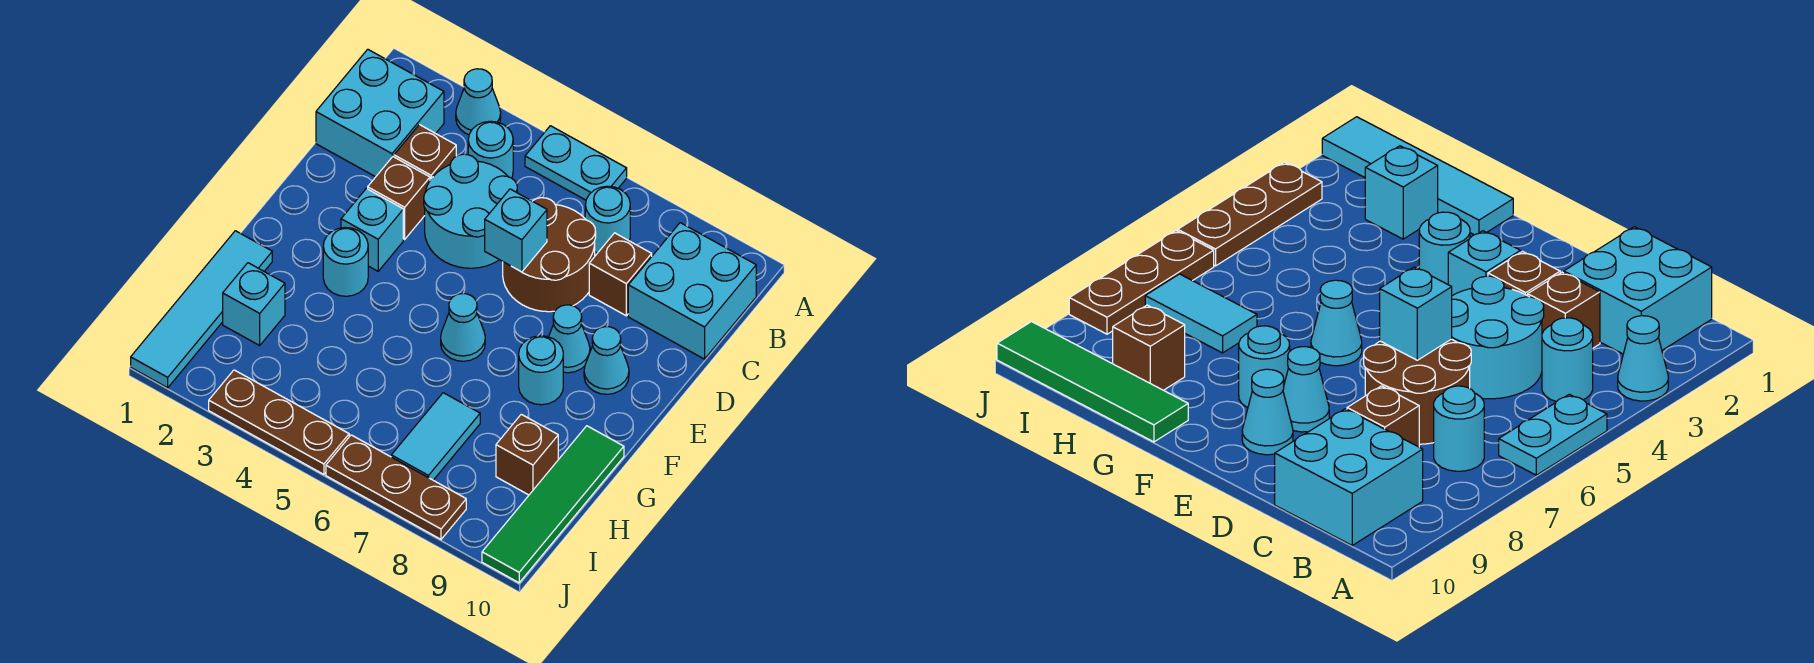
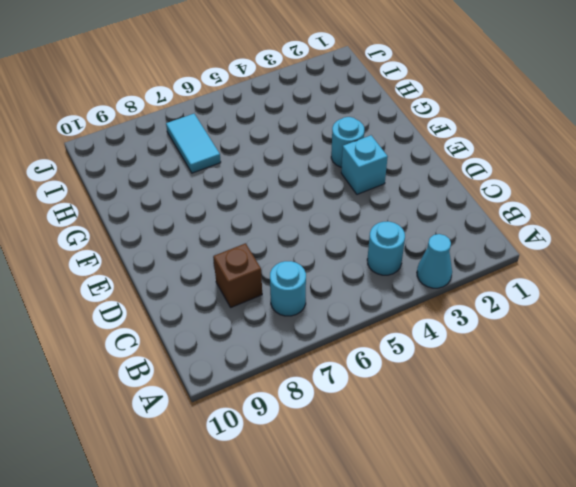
none -> cyan plate A5:A6 level 1
none -> cyan brick B1:C2 level 1
none -> cyan brick B9:C10 level 1

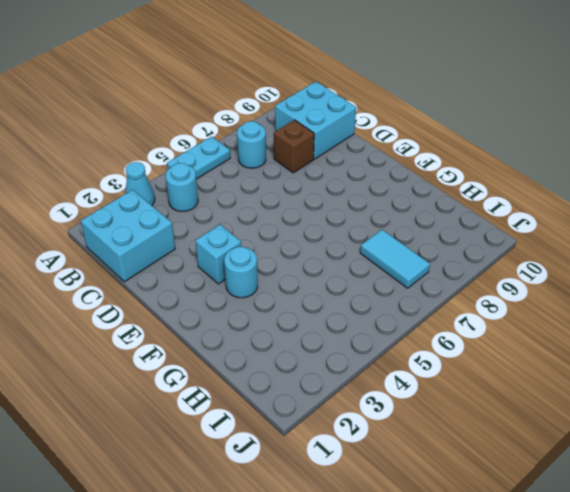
none -> brown brick C3 level 1
none -> cyan round brick C4:D5 level 1
none -> brown round brick C6:D7 level 1

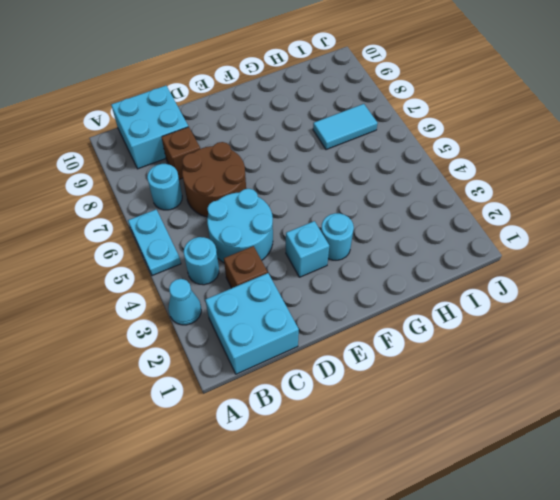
none -> brown brick D3 level 1
none -> cyan cone E8 level 1
none -> cyan cone E9 level 1

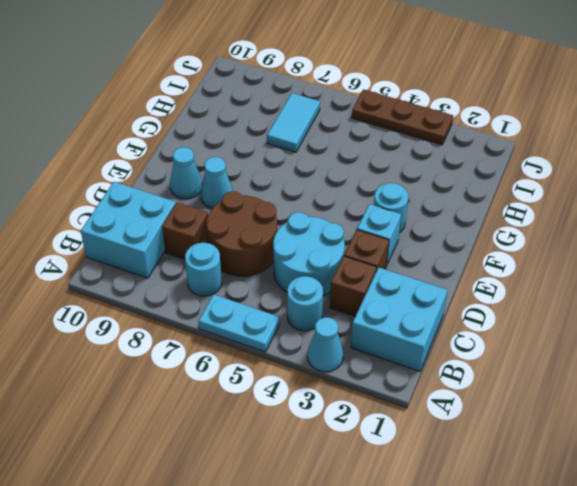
none -> cyan cone F6 level 1
none -> cyan round brick F8 level 1
none -> cyan tile G1:J1 level 1

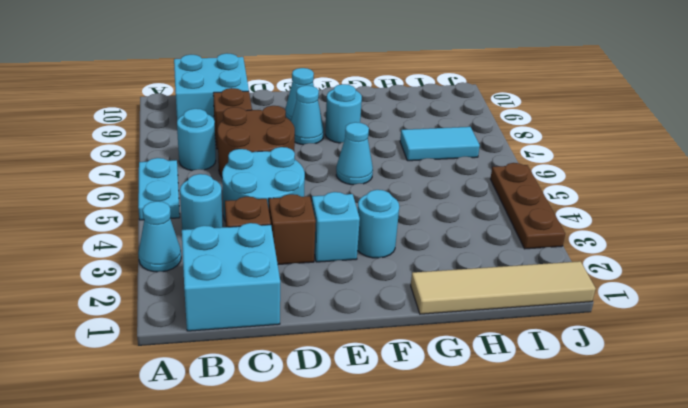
tan tile G1:J1 level 1 -> cyan tile G1:J1 level 1
none -> green tile G10:J10 level 1
none -> cyan brick H2 level 1
none -> brown brick H9 level 1

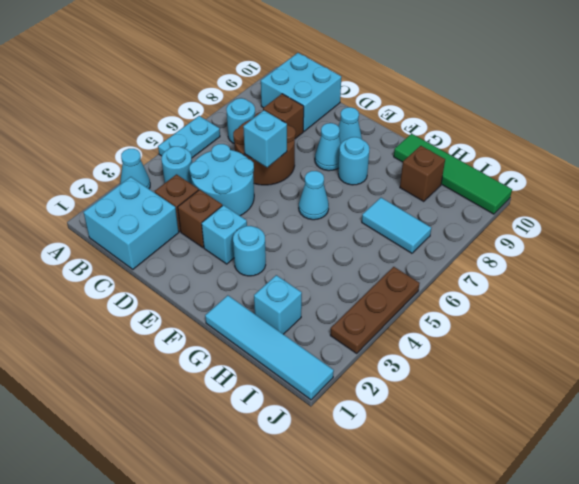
none -> brown plate J6:J8 level 1

